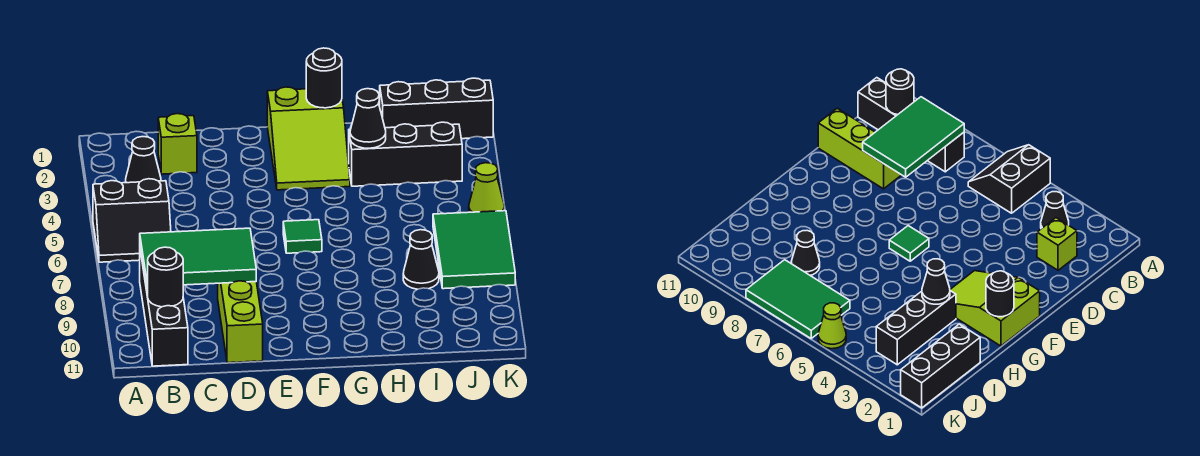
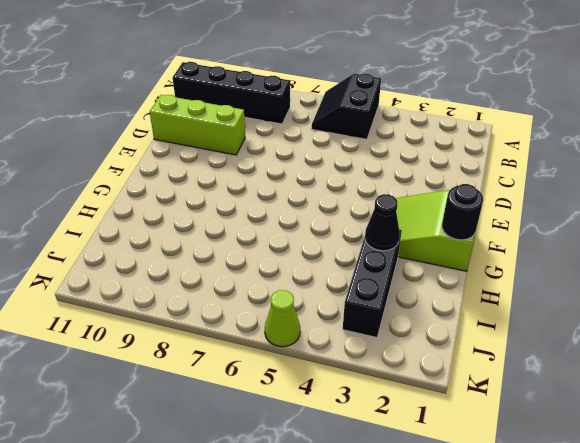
none -> black cone B3 level 1
none -> lime brick C2 level 1
none -> green tile F6 level 1

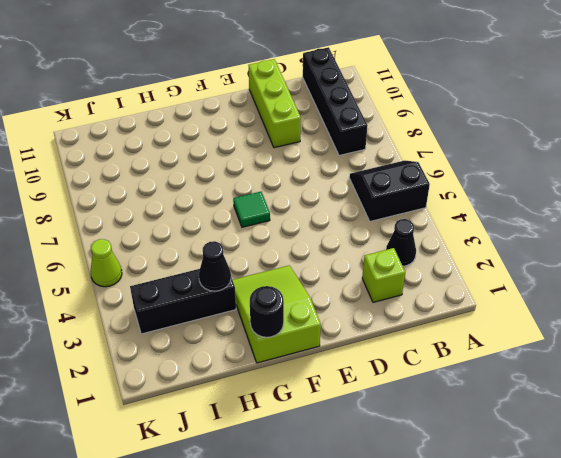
none -> black brick I1:K1 level 1
none -> black cone I8 level 1
none -> green tile J6:K8 level 1

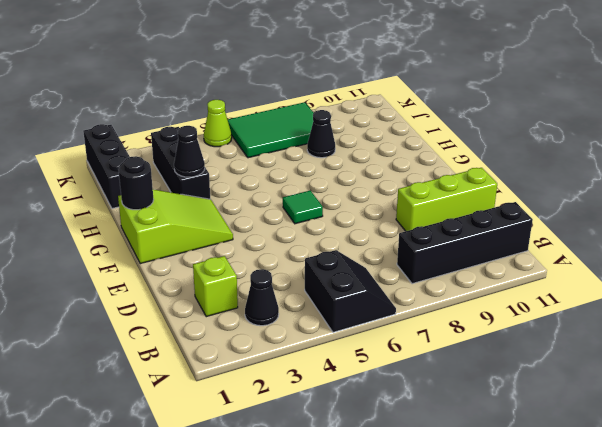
none -> green tile B8:D9 level 2
none -> black round brick B10 level 2

